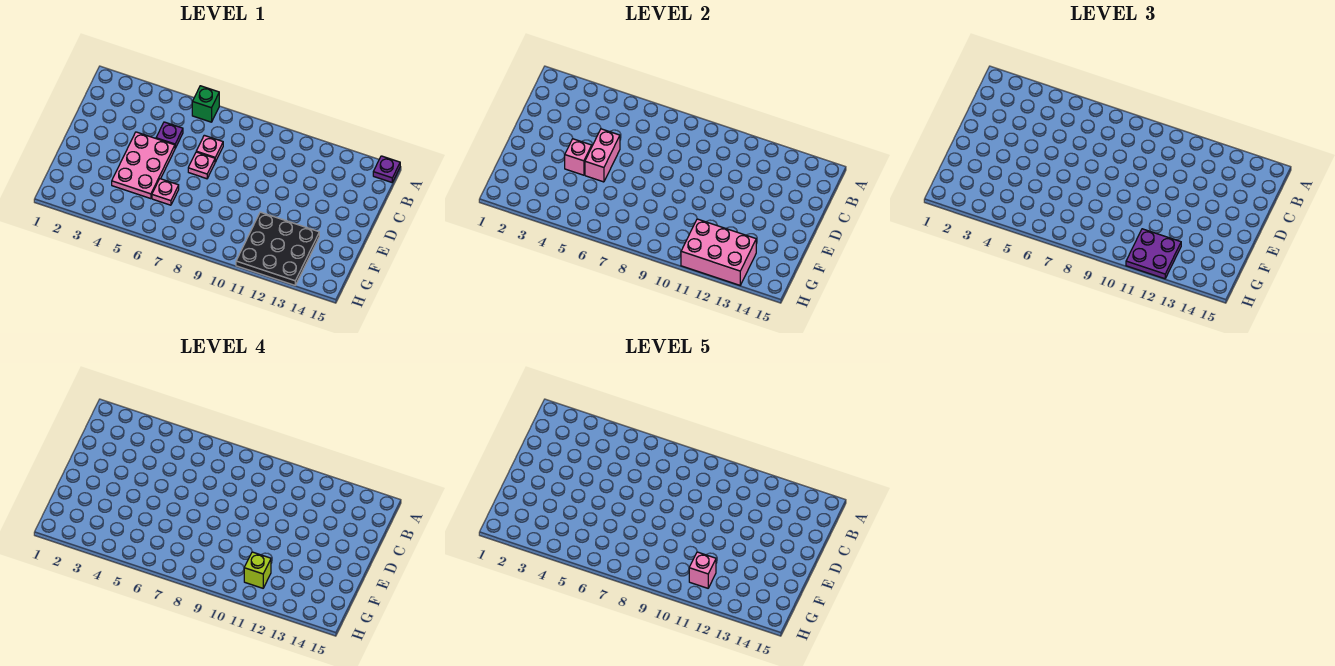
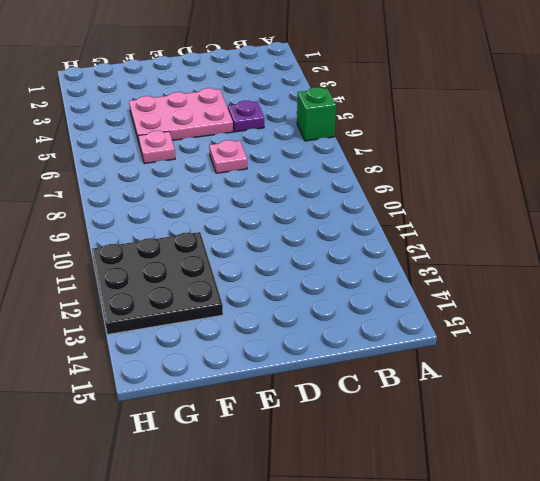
none -> purple plate A15 level 1
none -> pink plate C7 level 1
none -> pink brick D5:E5 level 2

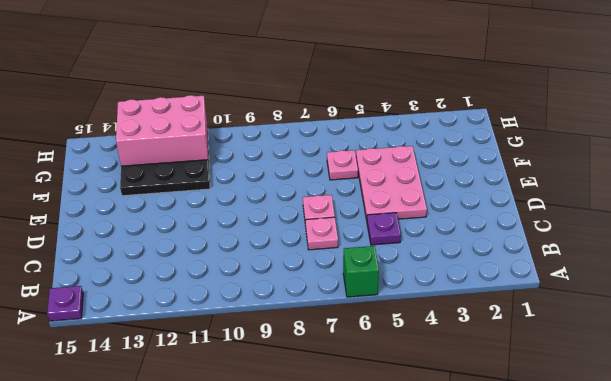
none -> pink brick D5:E5 level 2
none -> pink brick E4 level 2
none -> purple plate G11:H12 level 3

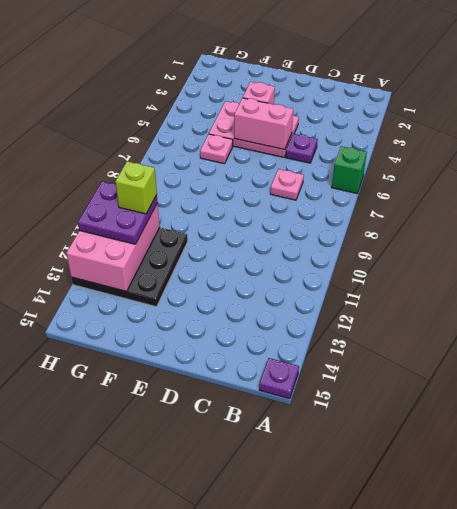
none -> pink plate D7 level 1
none -> pink brick G11 level 5

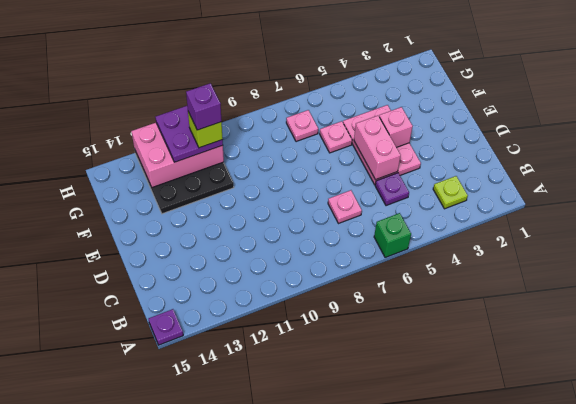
lime plate B3 level 1 -> none
pink plate G7 level 1 -> pink plate D7 level 1
purple brick G11 level 5 -> pink brick G11 level 5

